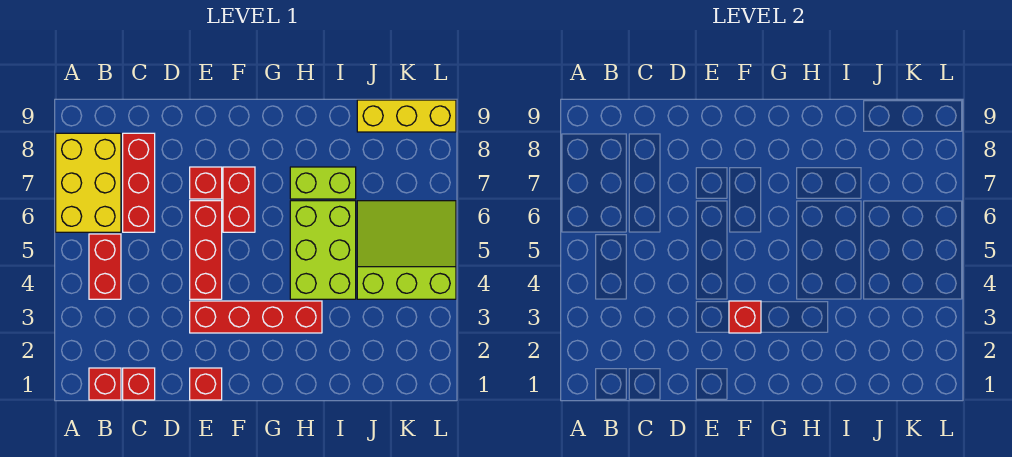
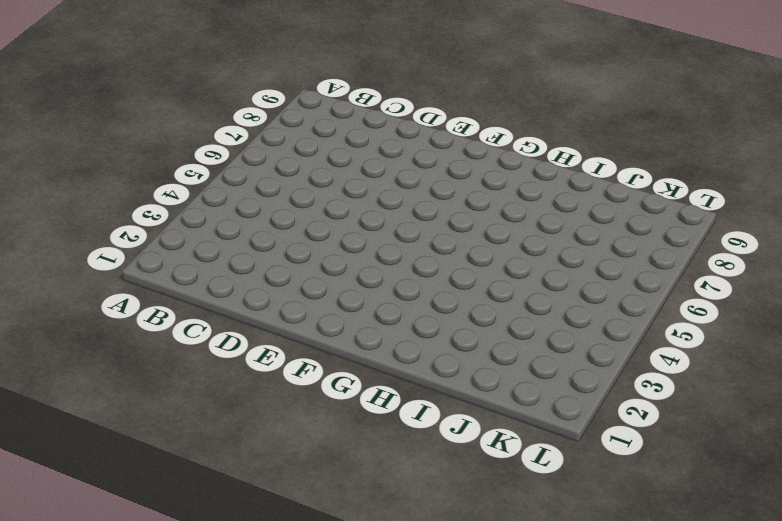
none -> yellow brick A6:B8 level 1
none -> red brick B1 level 1
none -> red brick B4:B5 level 1

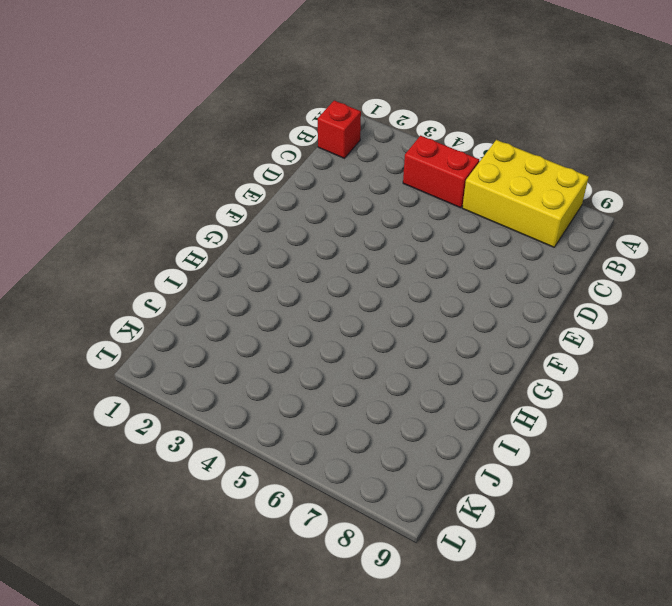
none -> red brick C1 level 1
none -> red brick C6:C8 level 1
none -> red brick E1 level 1

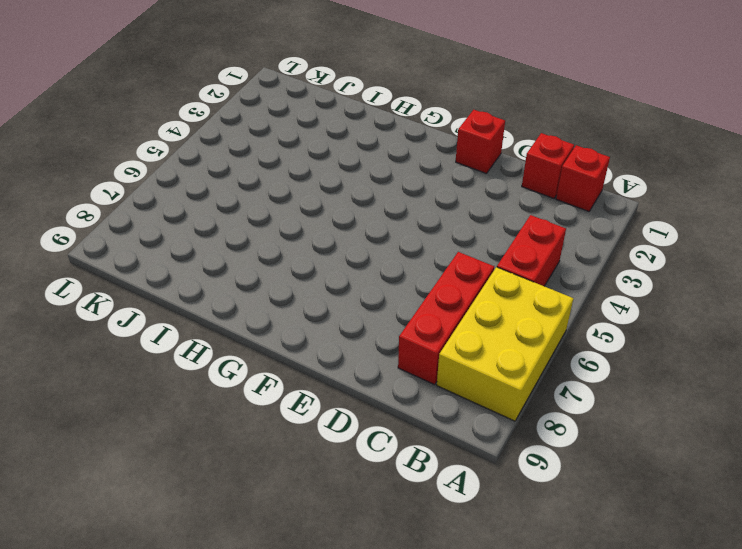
none -> red brick E3:H3 level 1
none -> red brick E4:E6 level 1
none -> red brick E7 level 1

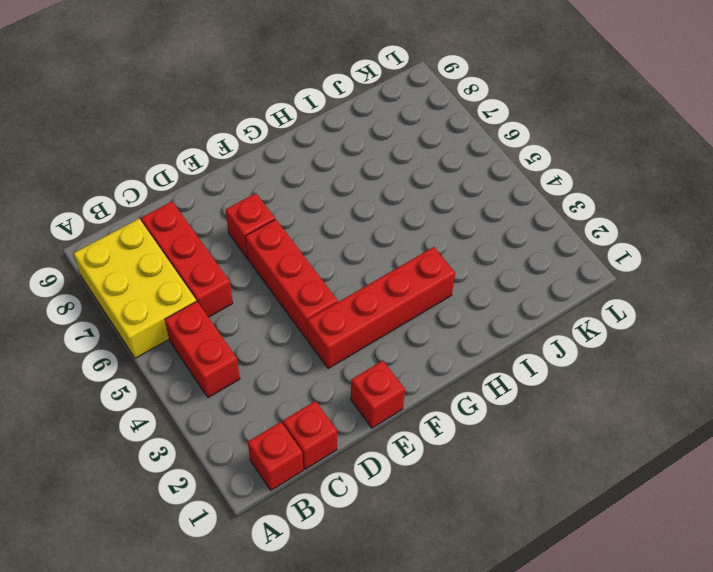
none -> red brick F6:F7 level 1
none -> lime brick H4:I6 level 1
none -> lime brick H7:I7 level 1

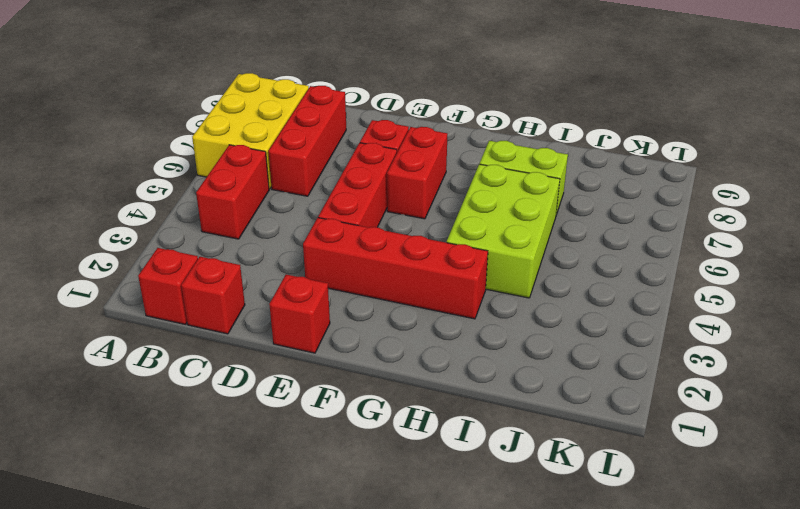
none -> lime slope J4:L6 level 1 top 4
none -> yellow brick J9:L9 level 1
none -> red brick F3 level 2

